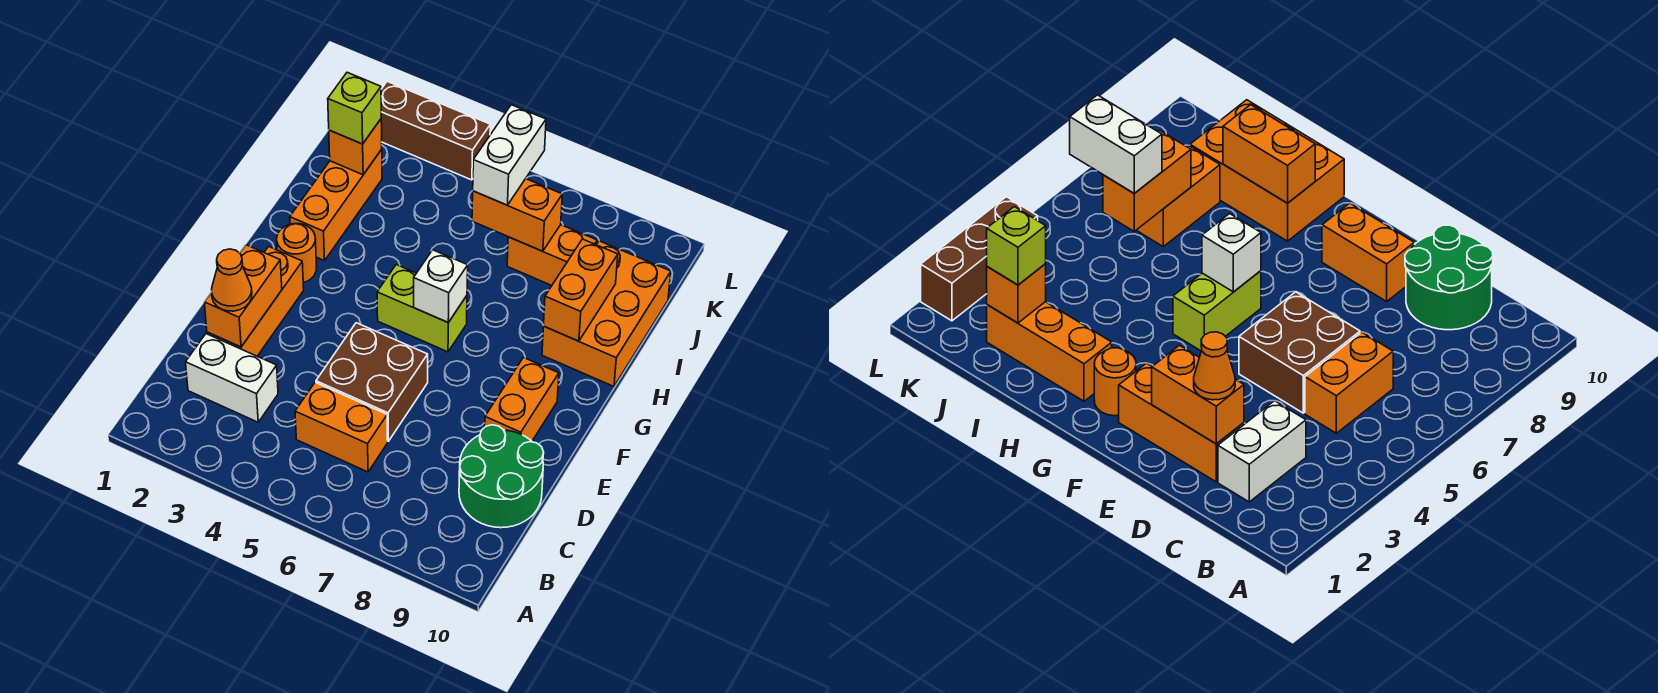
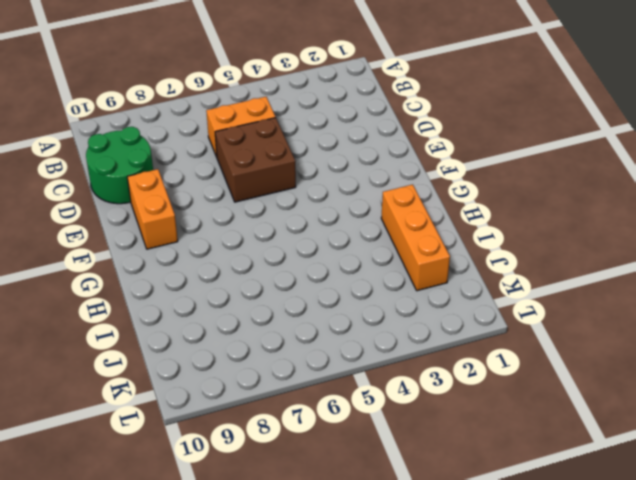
none -> white brick C2:C3 level 1
none -> orange brick D2:F2 level 1
none -> orange round brick G2 level 1

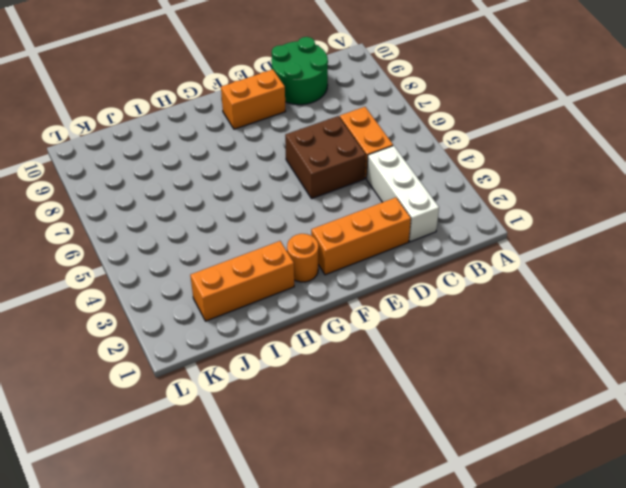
white brick C2:C4 level 1 -> white brick C2:C3 level 1
none -> lime brick G5:G6 level 1
none -> orange brick H9:J10 level 1
none -> orange brick J7:J8 level 1

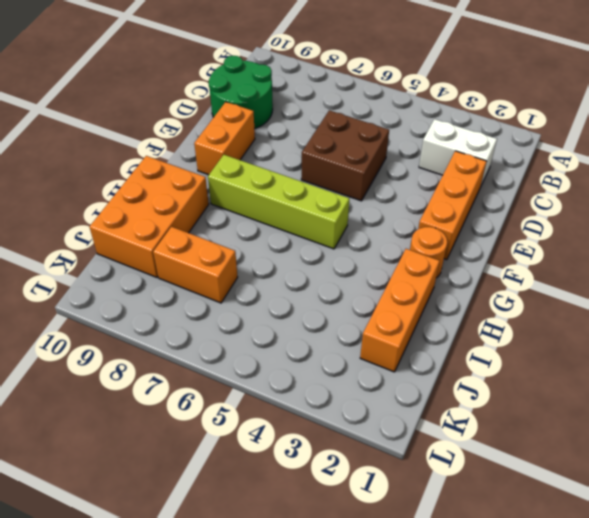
lime brick G5:G8 level 1 -> lime brick G5:G6 level 1
none -> orange brick C5:C6 level 1
none -> brown brick L2:L4 level 1
none -> orange brick D2:E2 level 2

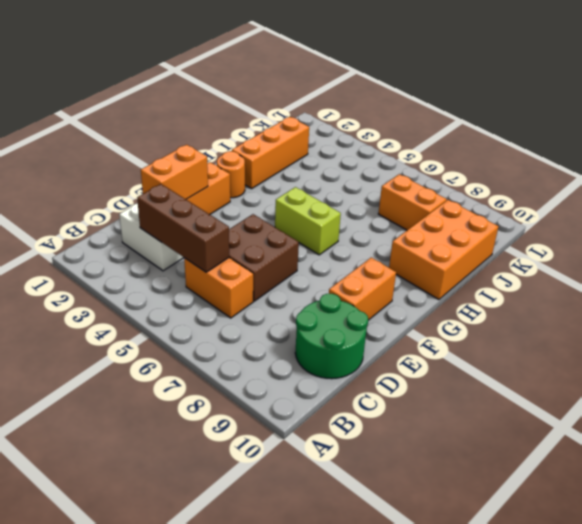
brown brick C3:C5 level 2 -> brown brick L2:L4 level 1
none -> white brick G6 level 2
none -> orange brick H9:I9 level 2
none -> orange brick J2 level 2

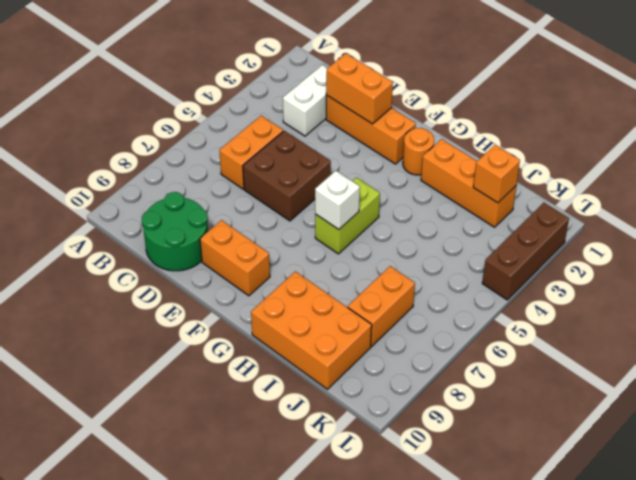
none -> orange brick H9:I9 level 2
none -> orange brick J6:J7 level 2
none -> orange cone D2 level 3

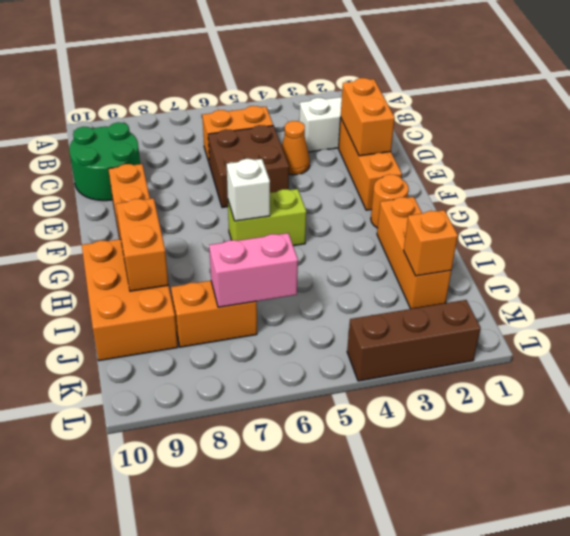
orange cone D4 level 1 -> orange cone D2 level 3
pink brick J6:J7 level 2 -> orange brick J6:J7 level 2
none -> lime brick J2 level 3
none -> white brick J6:K6 level 3

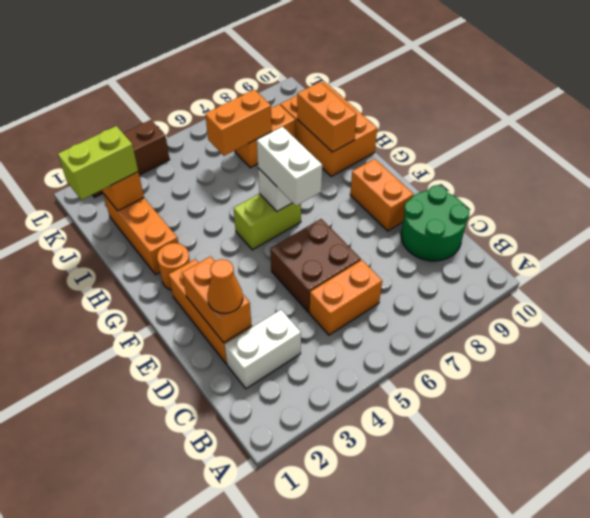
white brick F6:G6 level 3 -> white brick J6:K6 level 3
lime brick J1:J2 level 3 -> lime brick J2 level 3

